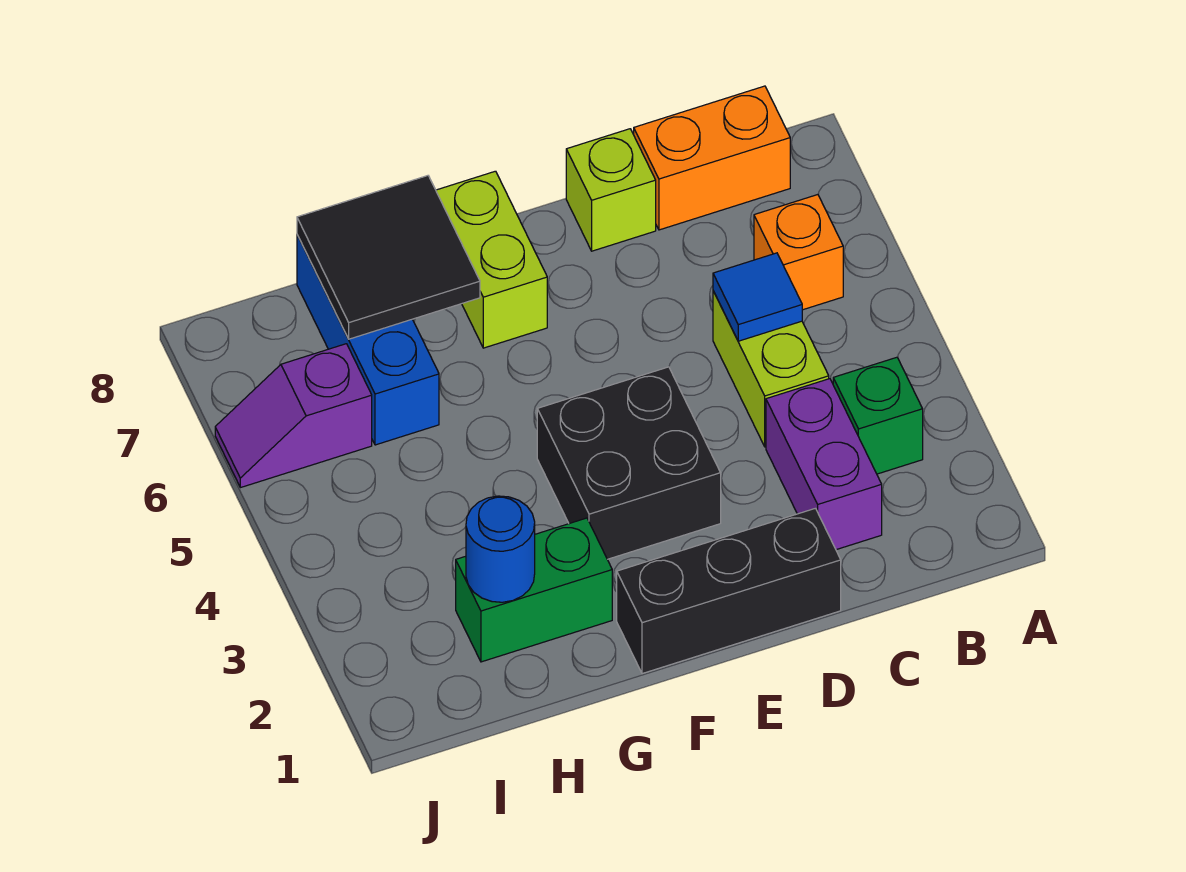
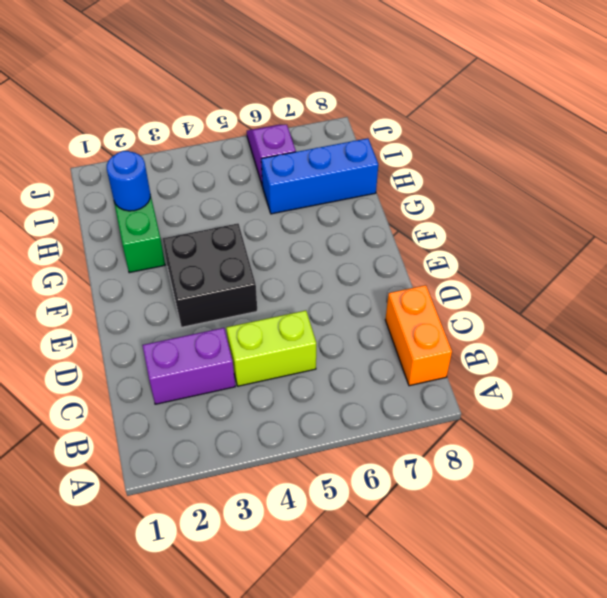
none -> green brick B3 level 1
none -> orange brick B6 level 1
none -> black brick D1:F1 level 1

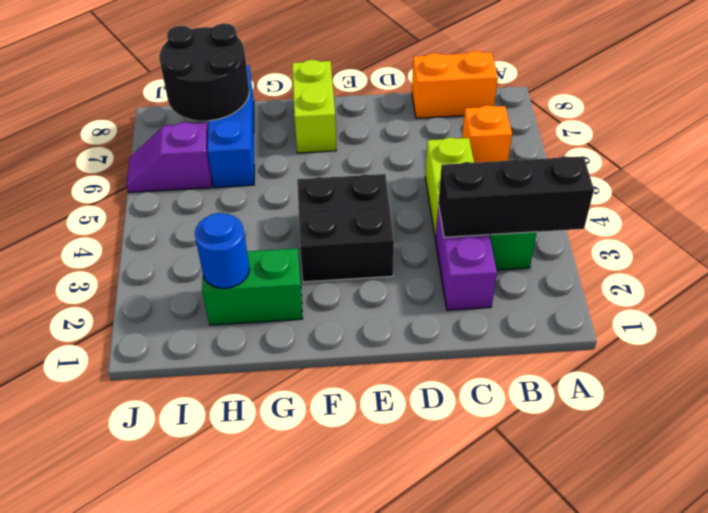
black brick A3:C3 level 2 -> black brick D1:F1 level 1
black round brick H7:I8 level 2 -> black tile G7:H8 level 2
none -> lime brick D8 level 1
none -> blue tile C5 level 2

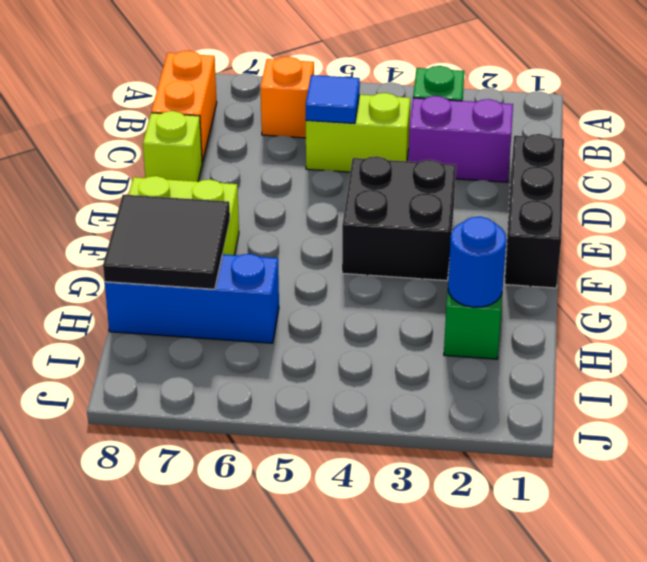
none -> purple slope I6:J6 level 1 top I

